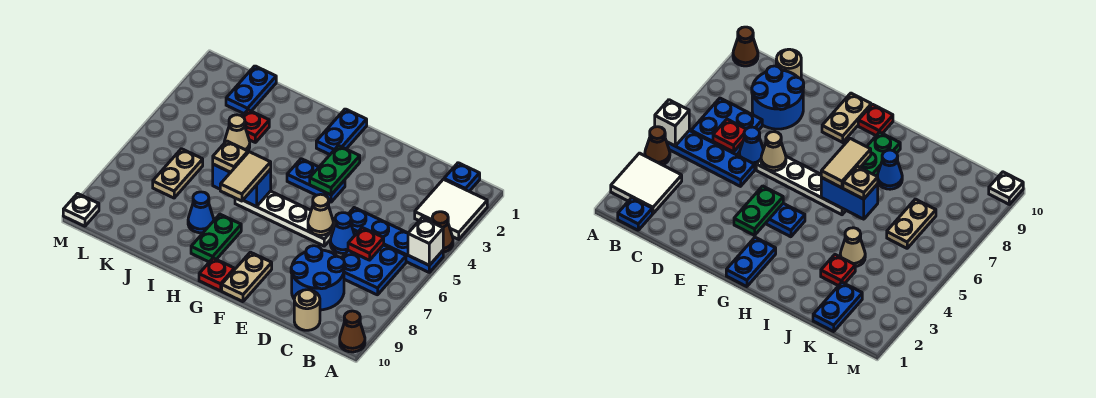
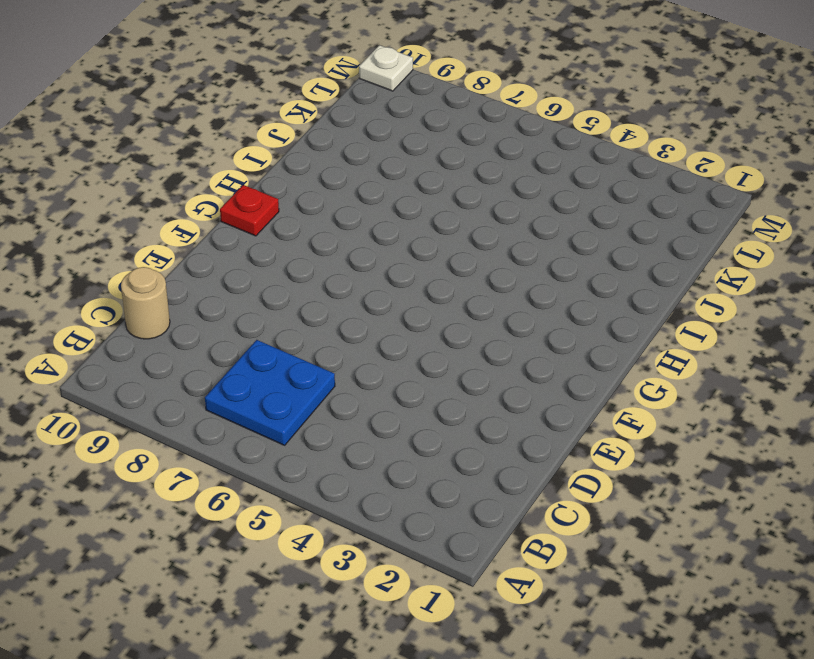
none -> white tile A2:B3 level 1
none -> brown cone A4 level 1
none -> blue plate A5:D5 level 1

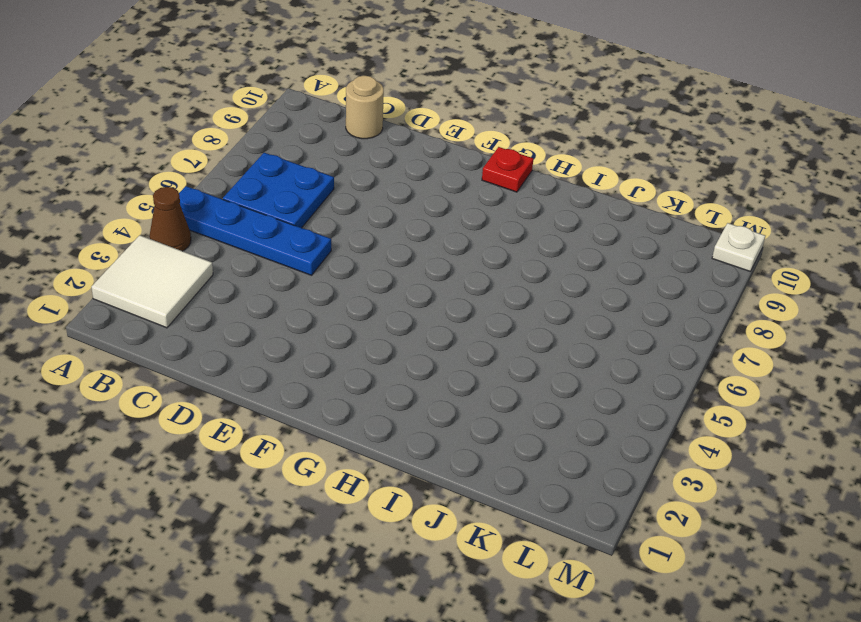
none -> brown cone A10 level 1
none -> blue plate B1 level 1
none -> blue round brick C8:D9 level 1

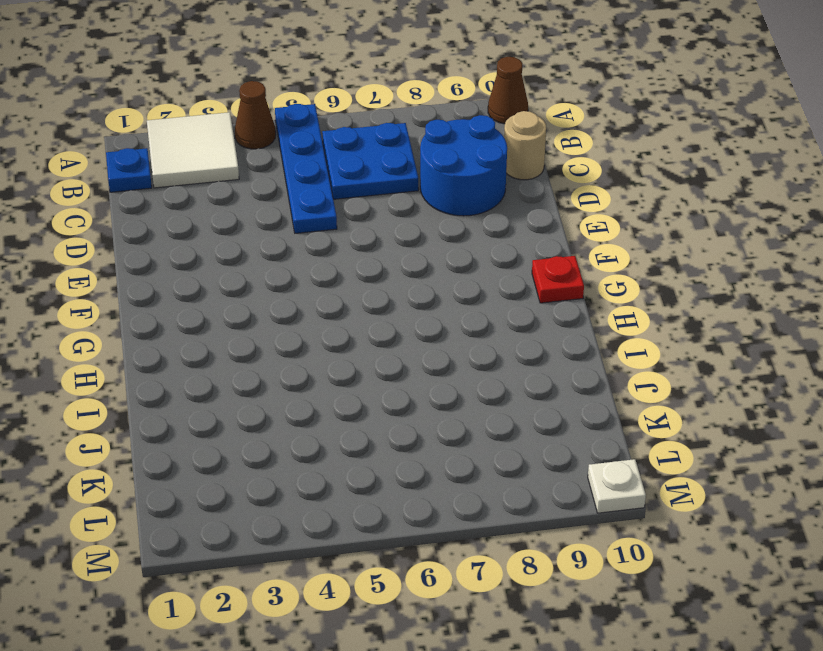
none -> blue cone D6 level 1
none -> white plate E6:H6 level 1
none -> blue plate F4:G4 level 1

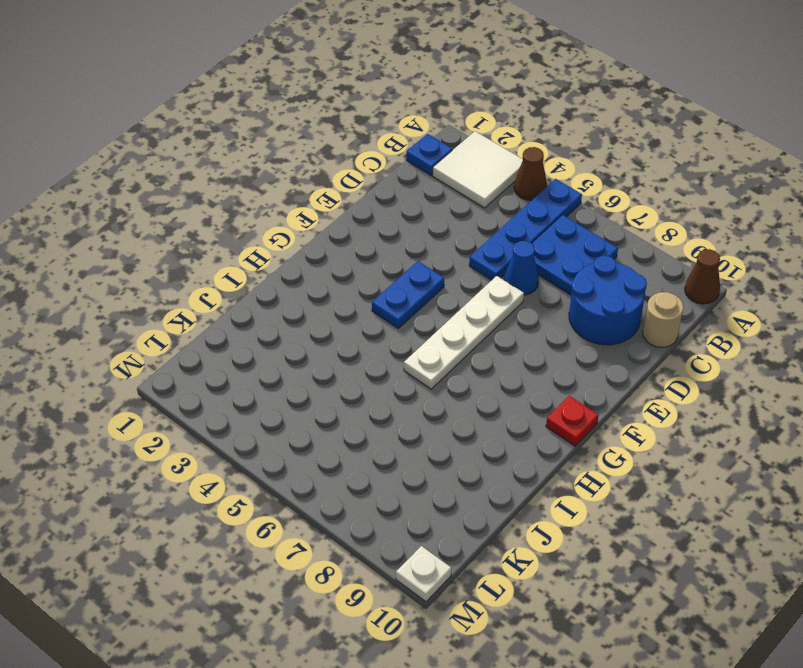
none -> tan plate F9:F10 level 1
none -> blue plate G1:G2 level 1
none -> green plate H8:H9 level 1

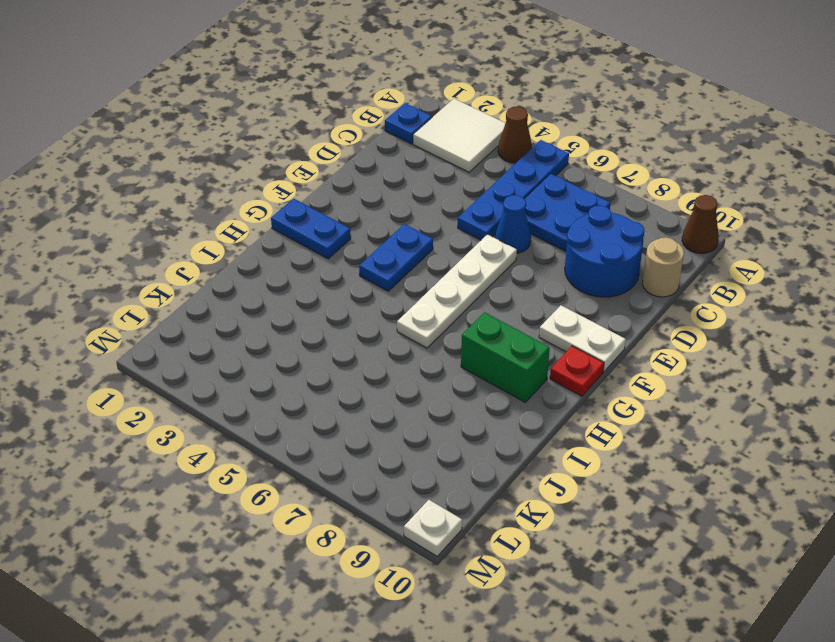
white plate F9:F10 level 1 -> tan plate F9:F10 level 1
green brick H8:H9 level 1 -> green plate H8:H9 level 1
none -> blue cone I8 level 1
none -> red plate J3 level 1
none -> tan cone J4 level 1

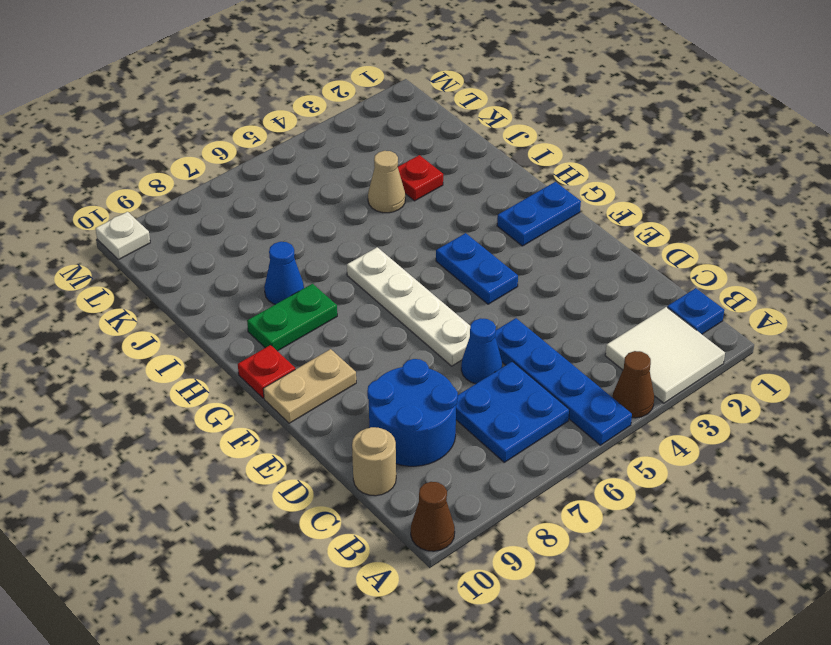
none -> blue plate K1:K2 level 1
none -> tan plate K6:K7 level 1
none -> white brick A5 level 2

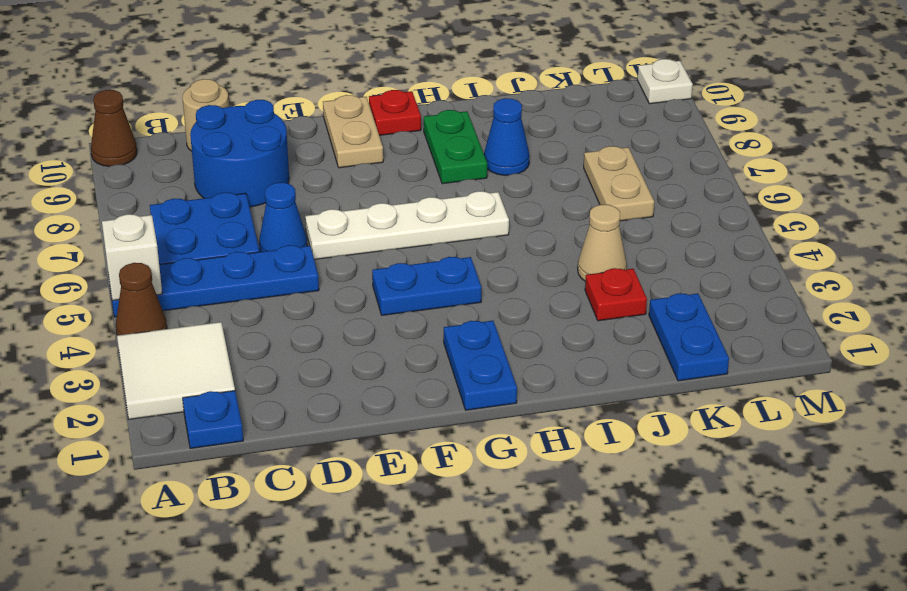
none -> red plate C6 level 2
none -> tan cone E6 level 2
none -> green plate F3:F4 level 2

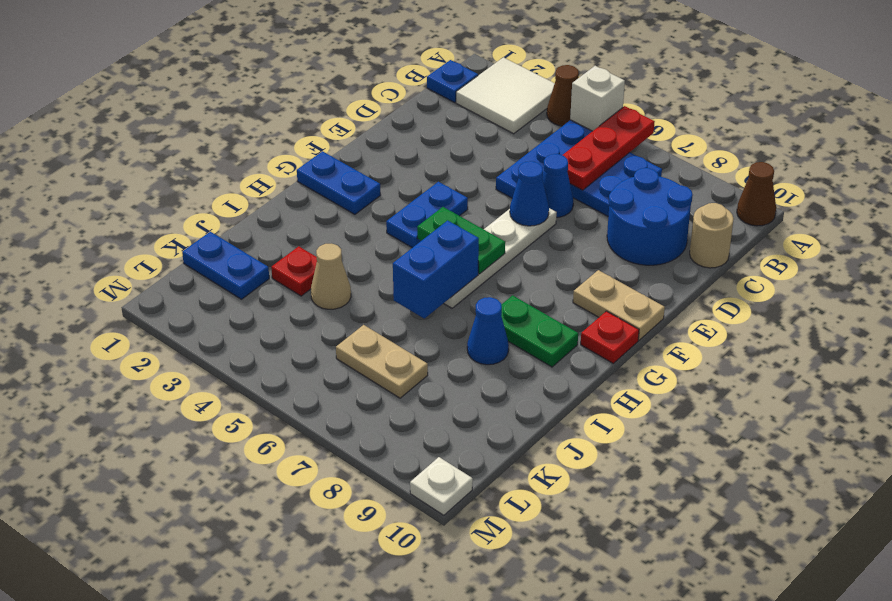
red plate A6:C6 level 2 -> red plate C6 level 2
blue cone E6 level 2 -> tan cone E6 level 2
green plate G5:G6 level 2 -> green plate F3:F4 level 2
none -> tan tile H6:H7 level 3
none -> tan plate I6 level 3

